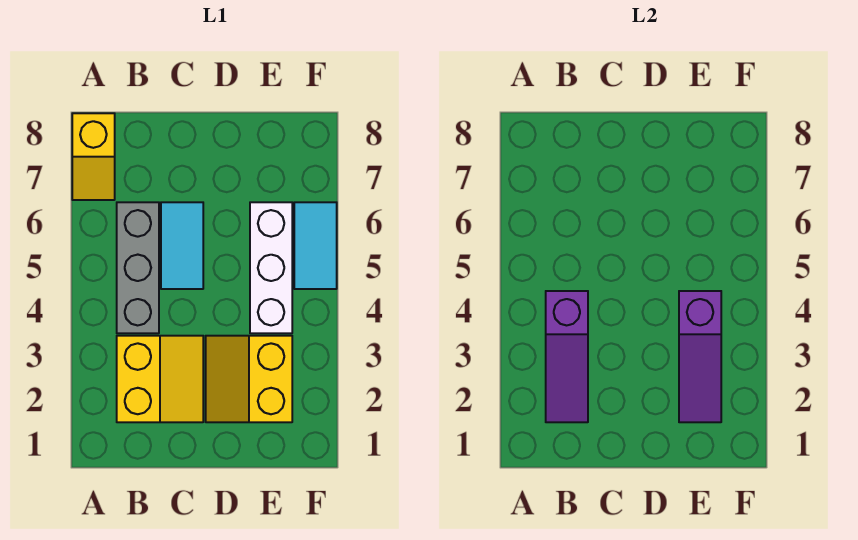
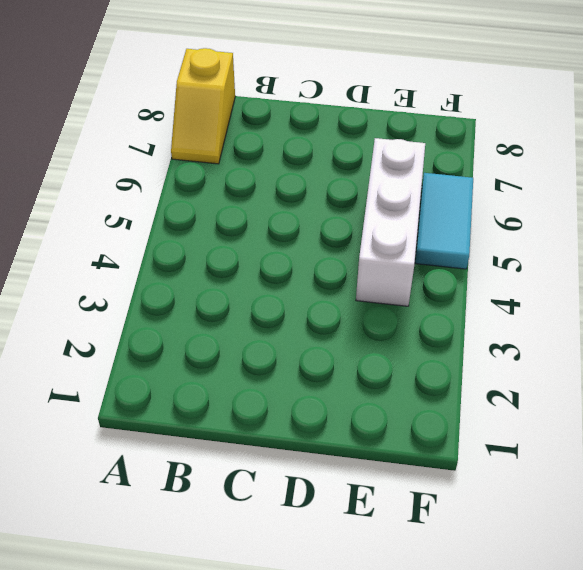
none -> yellow slope B2:C3 level 1 top B
none -> grey brick B4:B6 level 1

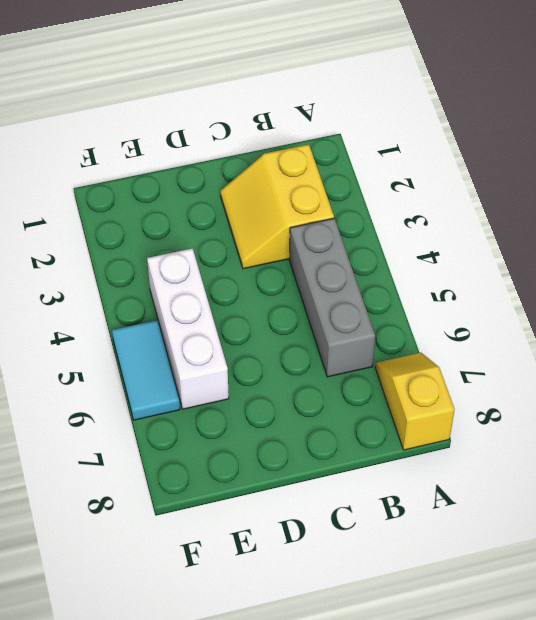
none -> cyan tile C5:C6 level 1
none -> yellow slope D2:E3 level 1 top E

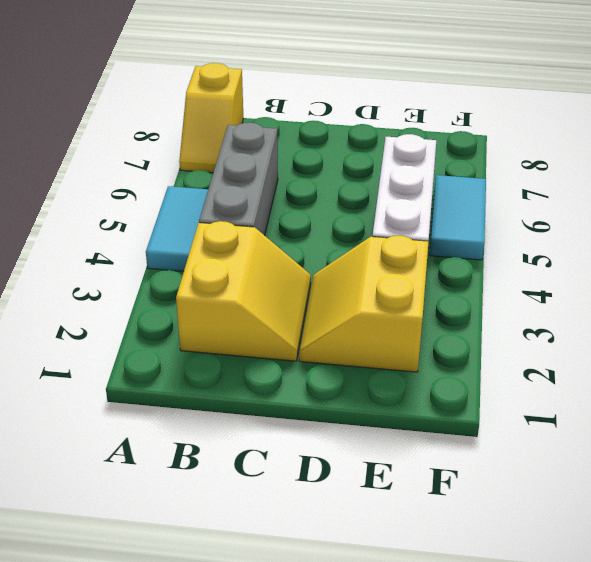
cyan tile A4:A5 level 1 -> cyan tile C5:C6 level 1
none -> purple slope B2:B4 level 2 top 4
none -> purple slope E2:E4 level 2 top 4

